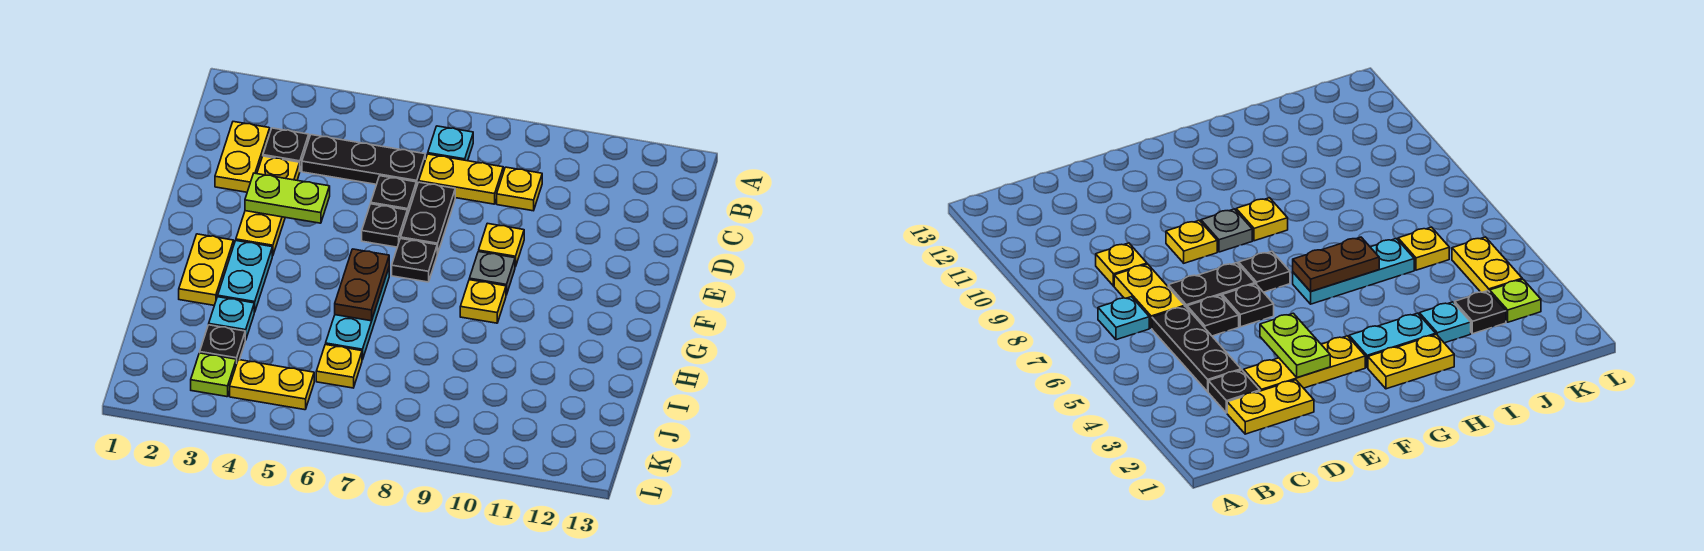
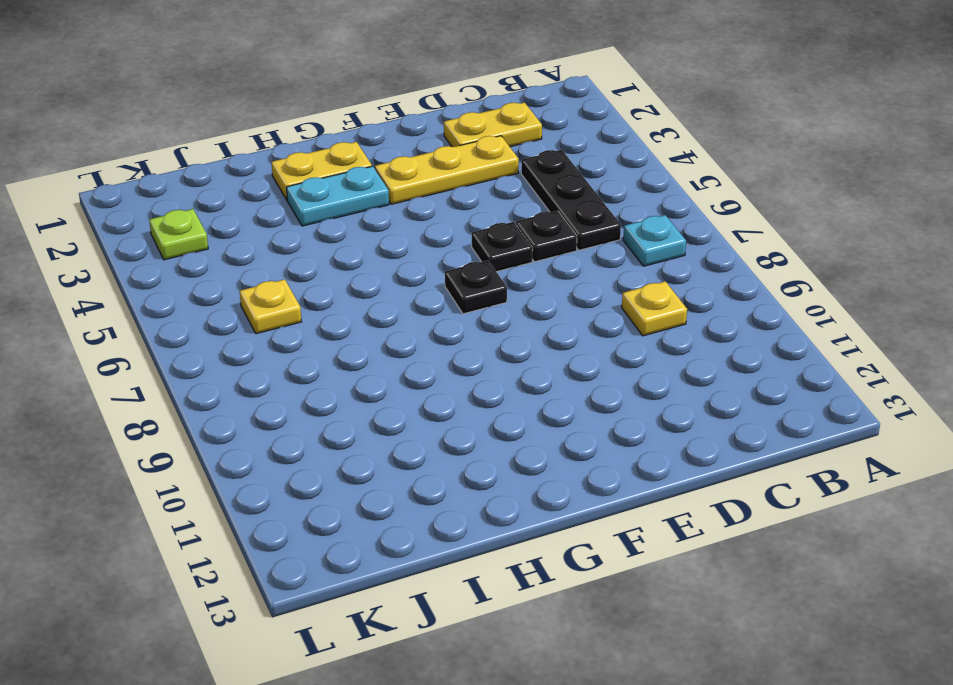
none -> black plate C3 level 1
none -> yellow plate C7:C8 level 1
none -> black plate D7:E7 level 1

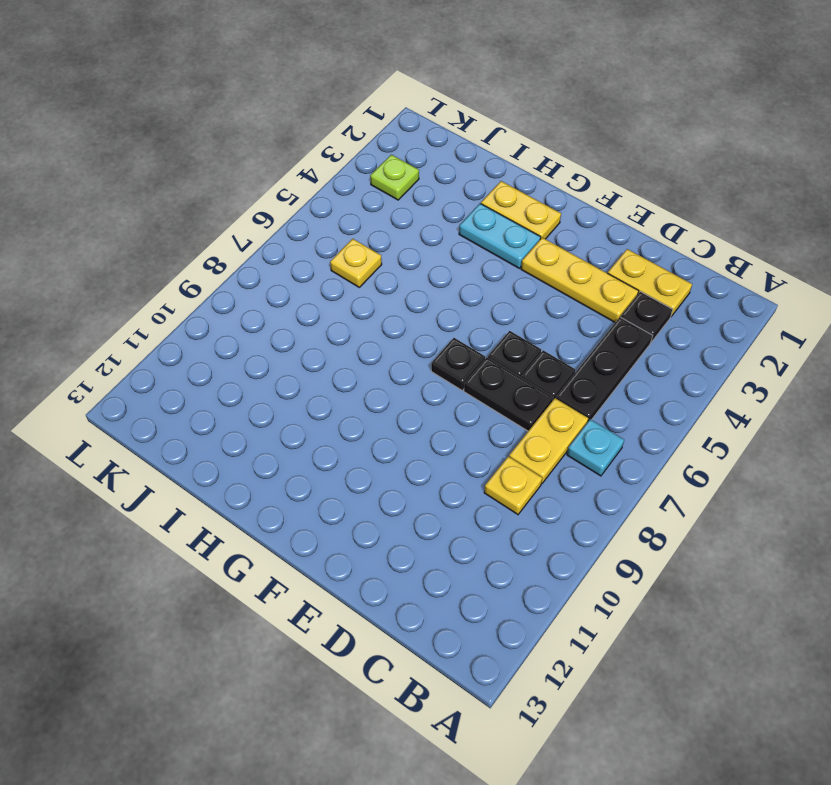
none -> yellow plate E9 level 1
none -> grey plate F9 level 1
none -> cyan plate G6:I6 level 1

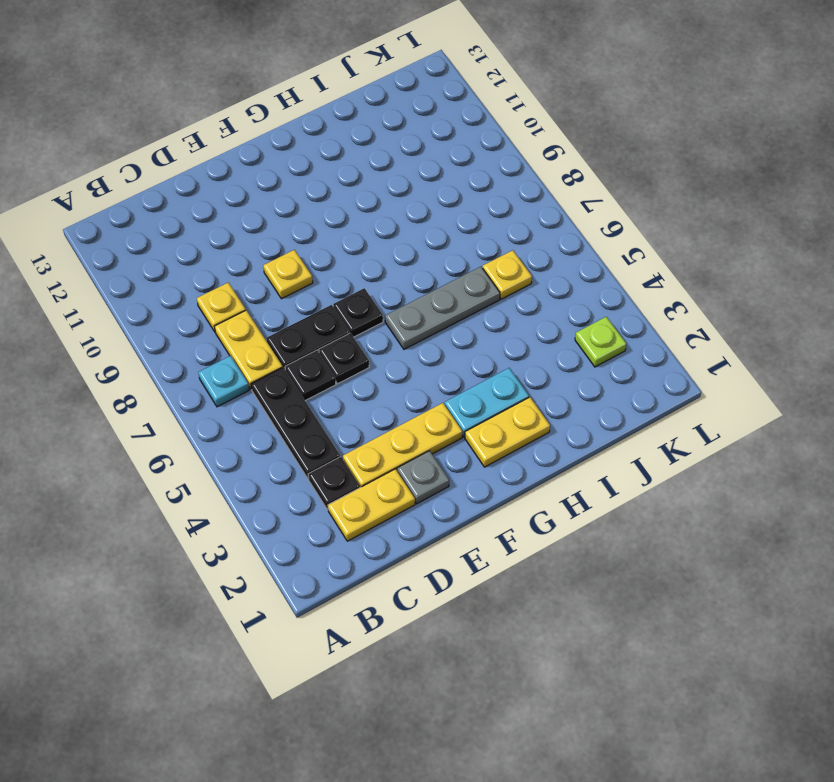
grey plate E2 level 1 -> grey plate F9 level 1
grey plate G6:I6 level 1 -> cyan plate G6:I6 level 1
none -> yellow plate G9 level 1
none -> cyan plate I3 level 1
none -> black plate J3 level 1

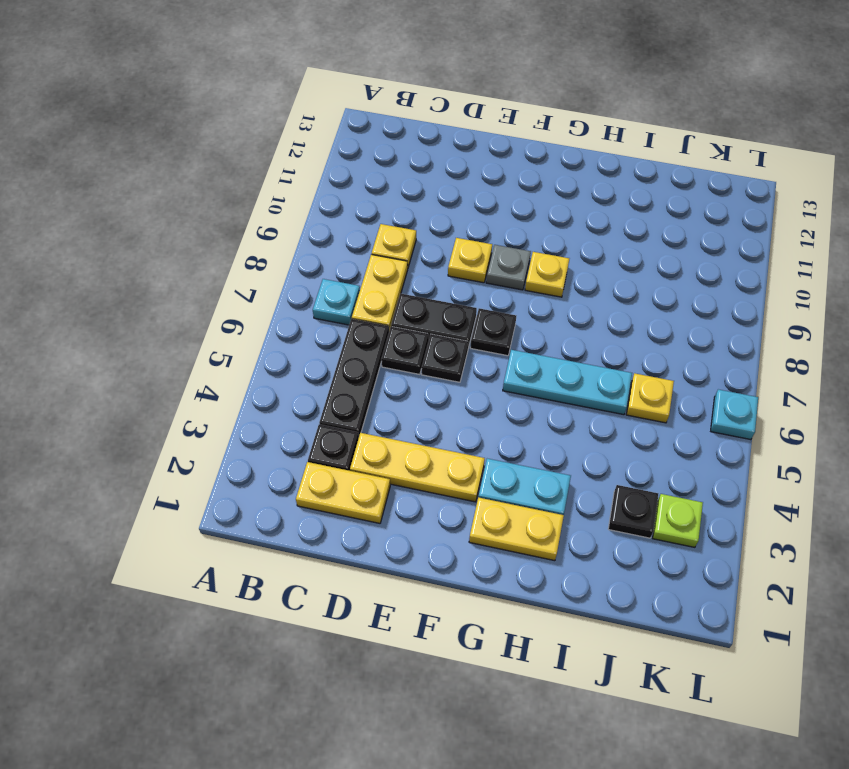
cyan plate L6 level 1 -> cyan plate I3 level 1
none -> yellow plate K4:K5 level 1
none -> lime plate E3:E4 level 2
none -> brown plate G6:H6 level 2

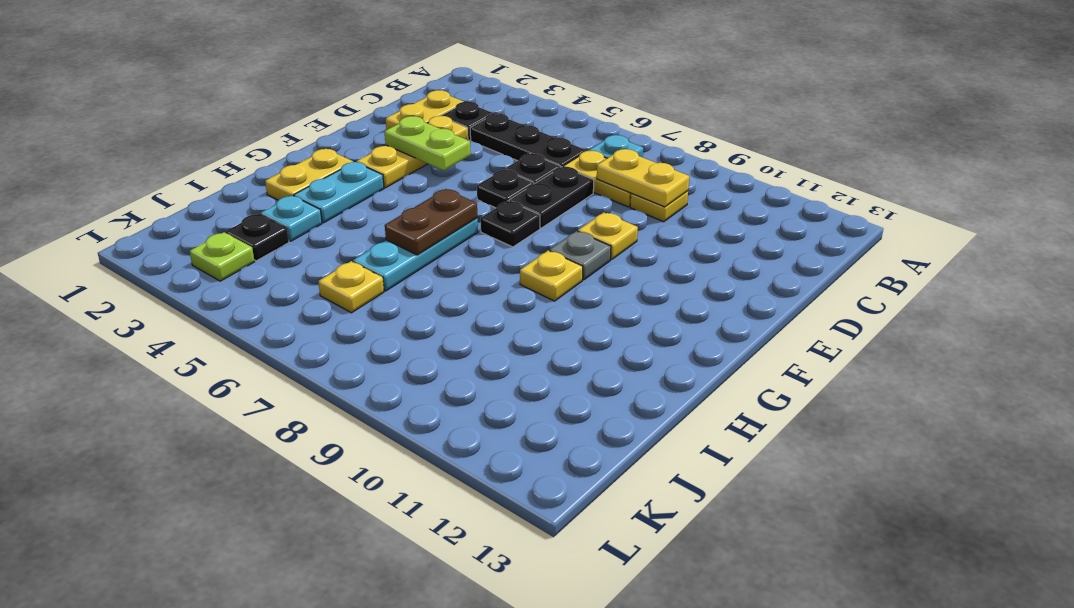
yellow plate C8:C9 level 2 -> yellow plate K4:K5 level 1

